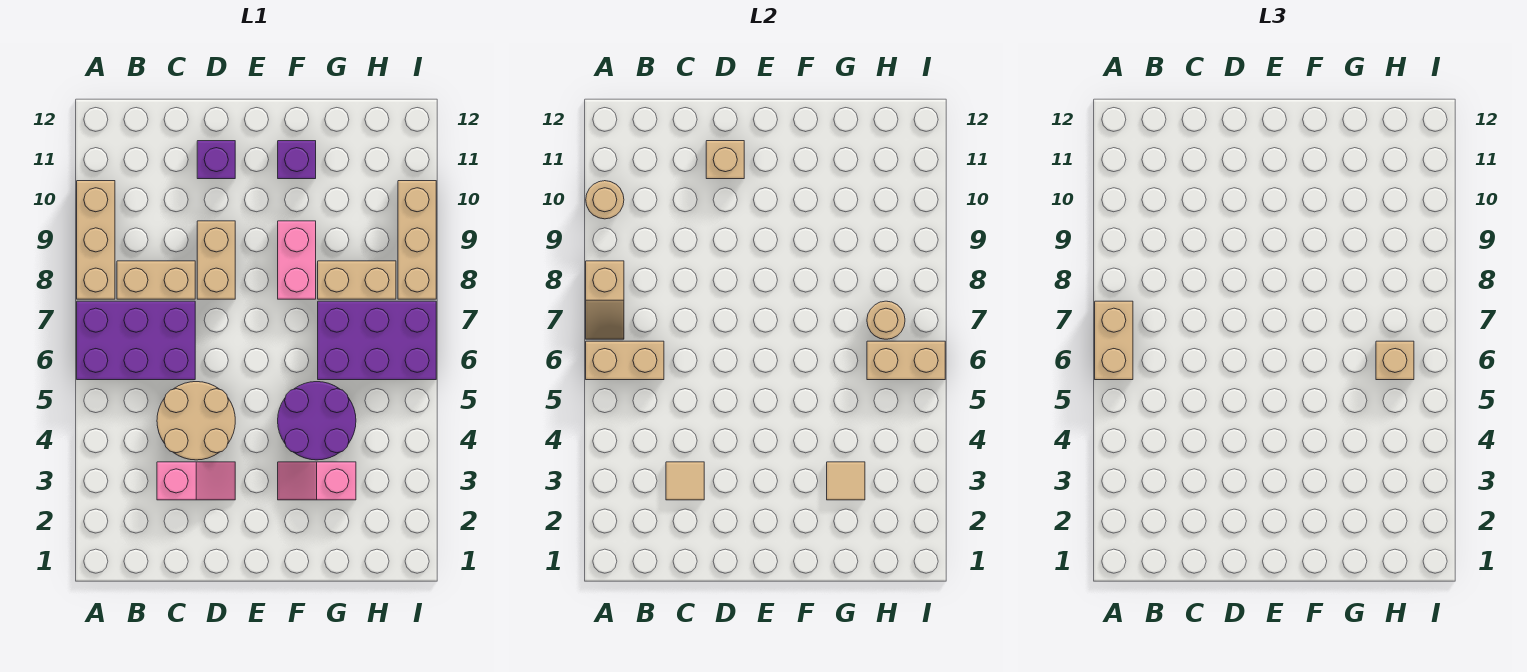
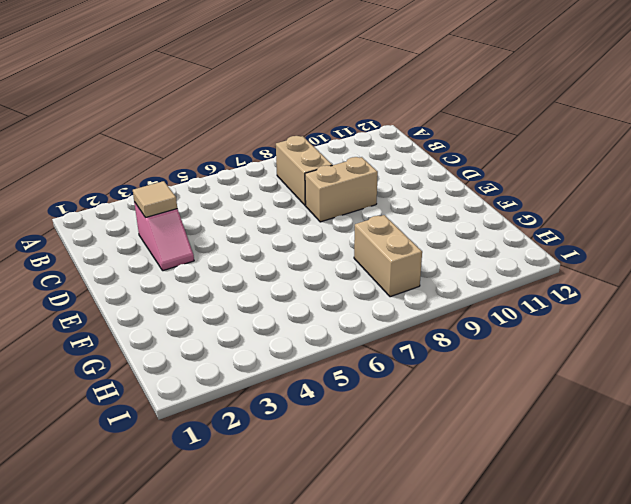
none -> purple brick A6:C7 level 1
none -> tan brick A8:A10 level 1
none -> tan round brick C4:D5 level 1

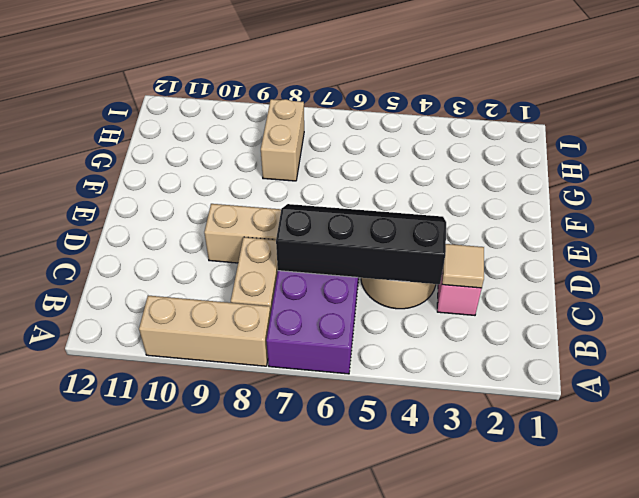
black slope C4:D7 level 2 top C -> none
none -> purple brick D11 level 1
none -> pink slope F3:G3 level 1 top G
none -> purple round brick F4:G5 level 1

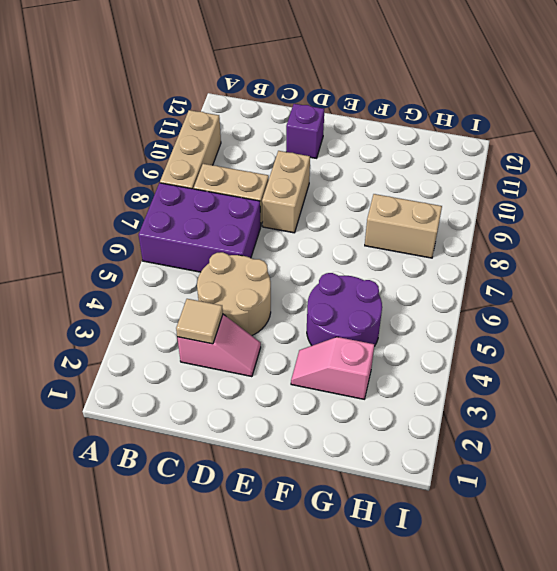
none -> pink brick F8:F9 level 1
none -> purple brick F11 level 1
none -> purple brick G6:I7 level 1

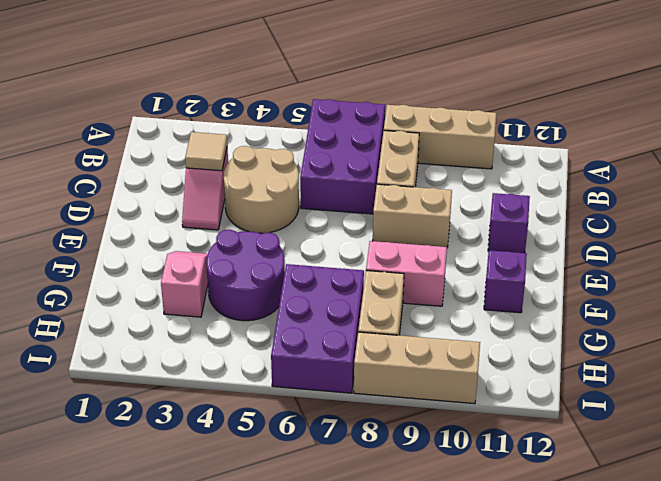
none -> tan brick A6:B6 level 2
none -> tan slope A7:A8 level 2 top 8
none -> tan round brick A10 level 2

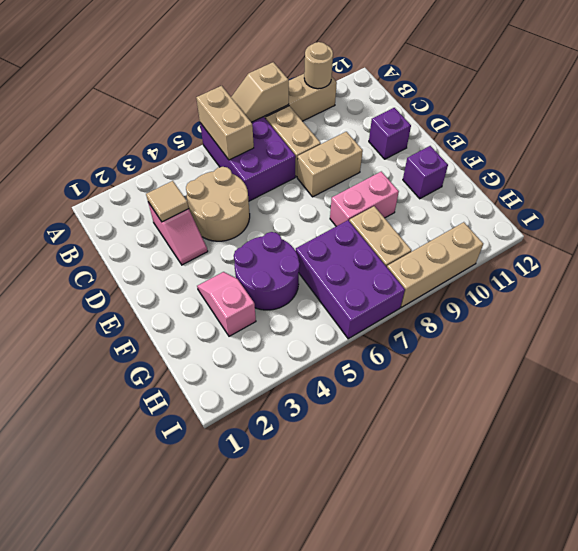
none -> tan brick D11 level 2
none -> tan tile G3 level 2
none -> tan brick H6:I6 level 2

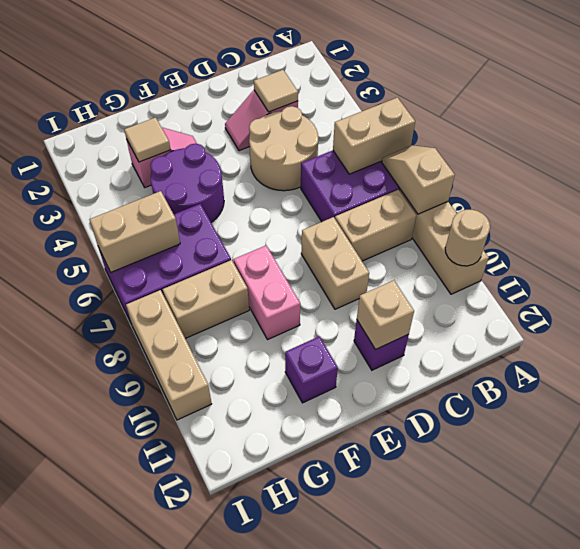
none -> tan round brick H7 level 2
none -> tan brick A6:A7 level 3
none -> tan brick H6 level 3

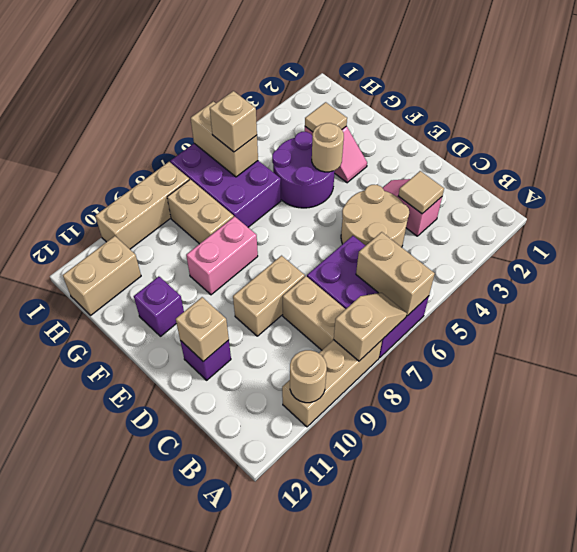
tan round brick F4 level 2 -> tan round brick H7 level 2
tan brick H11:H12 level 1 -> tan brick A6:A7 level 3

